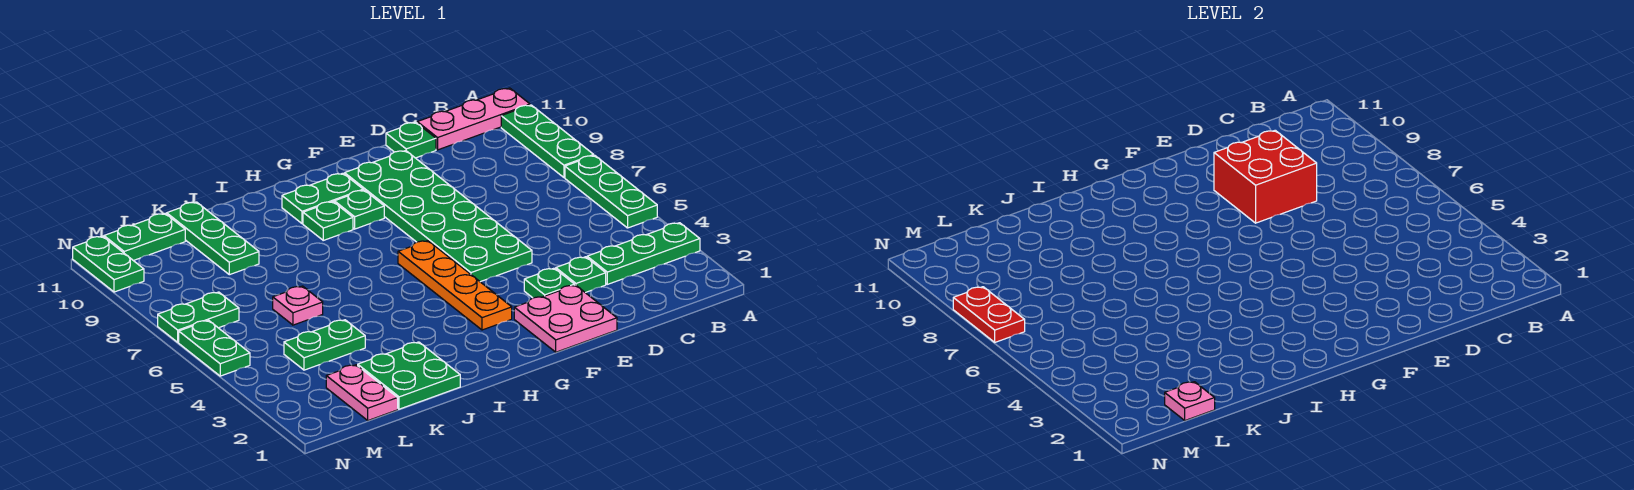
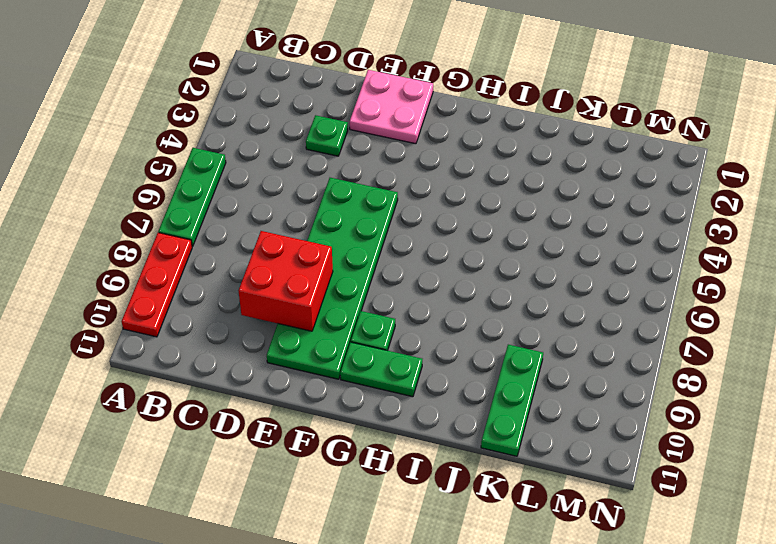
red plate A8:A10 level 1 -> green plate A8:A10 level 1
none -> green plate A3:C3 level 1
none -> pink plate A11:C11 level 1
none -> green plate D11 level 1

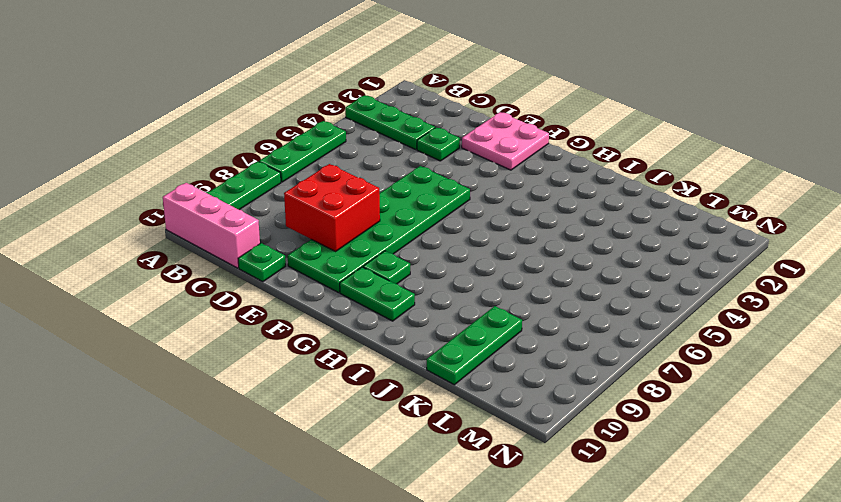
pink brick A11:C11 level 1 -> pink plate A11:C11 level 1
none -> green plate E3 level 1
none -> orange plate G3:G6 level 1
none -> green plate H9 level 1

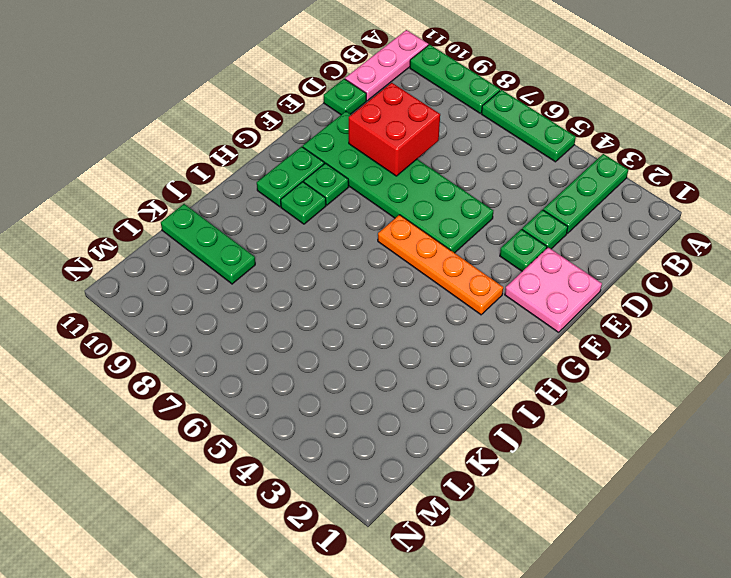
none -> green plate J1:K2 level 1
none -> green plate K4:L4 level 1
none -> pink plate K6 level 1

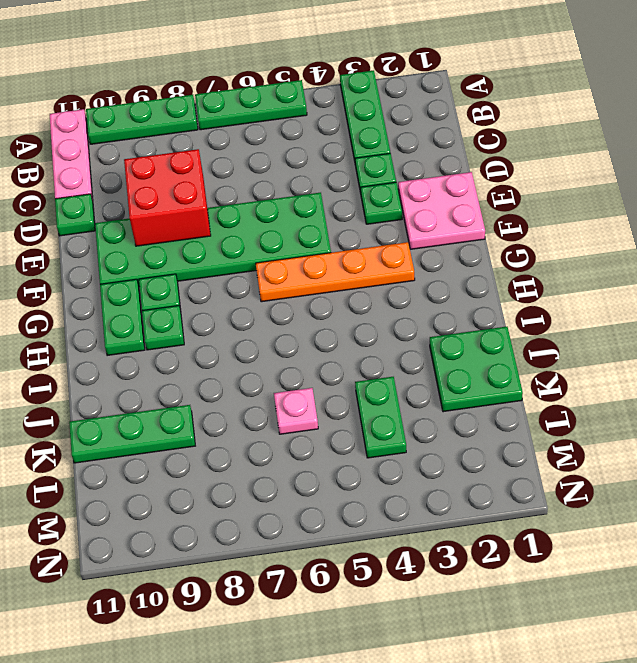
none -> pink plate L1:L2 level 1
none -> green plate L11:M11 level 1
none -> green plate M7:N7 level 1

